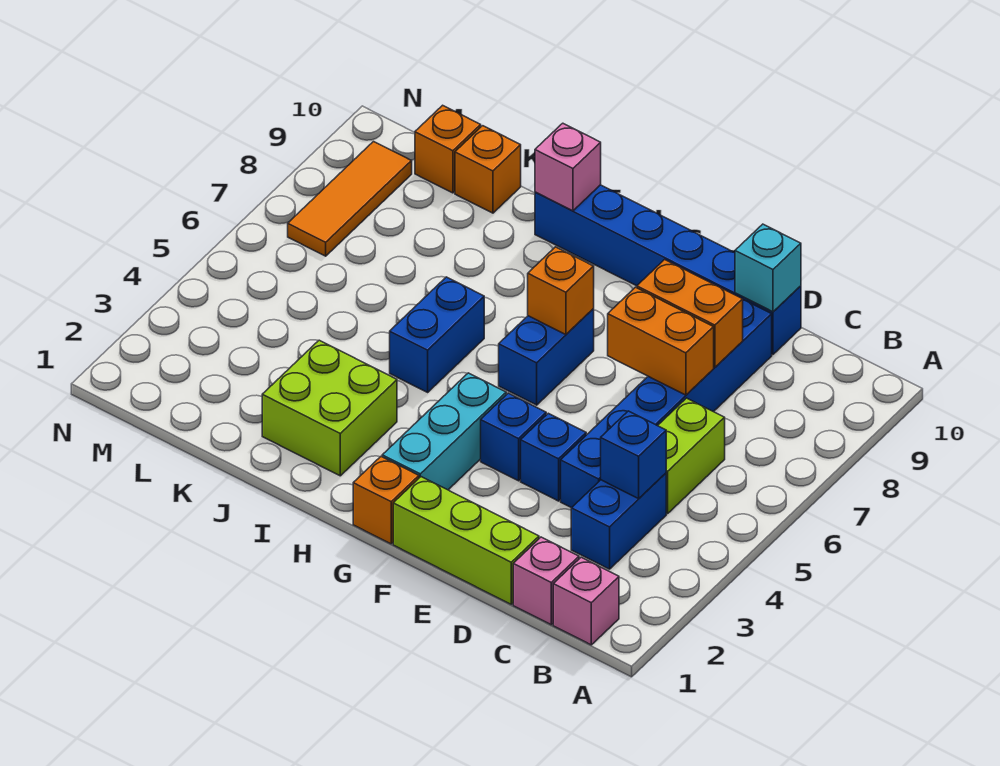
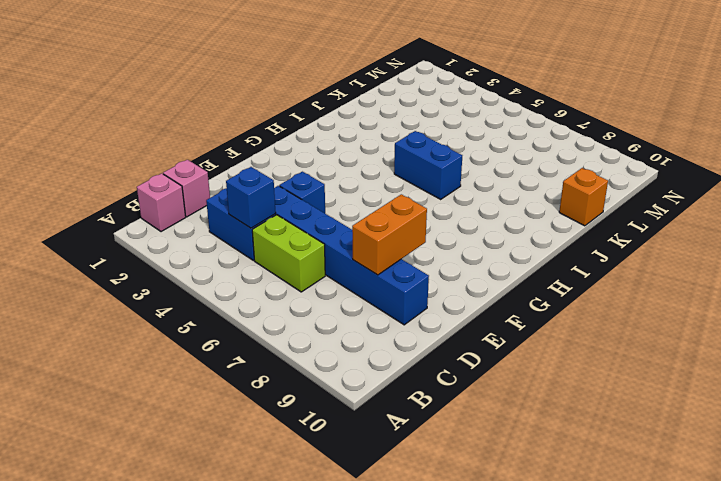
none -> lime brick D1:F1 level 1
none -> blue brick D10:I10 level 1
none -> blue brick F4 level 1

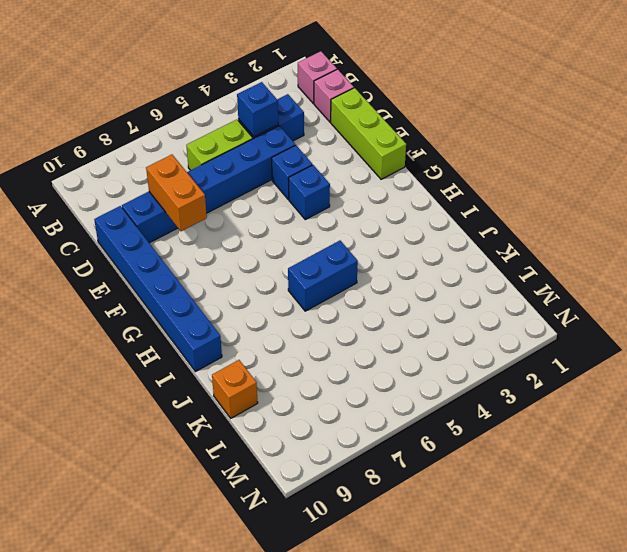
none -> orange brick G1 level 1
none -> cyan brick G2:G4 level 1
none -> blue brick G6:G7 level 1

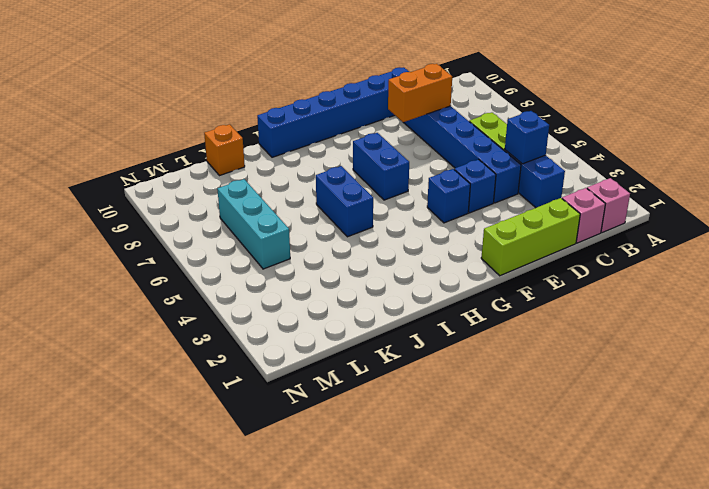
cyan brick L5:L7 level 1 -> cyan brick G2:G4 level 1
none -> orange brick G1 level 1
none -> lime brick I2:J3 level 1
none -> orange brick L10 level 1

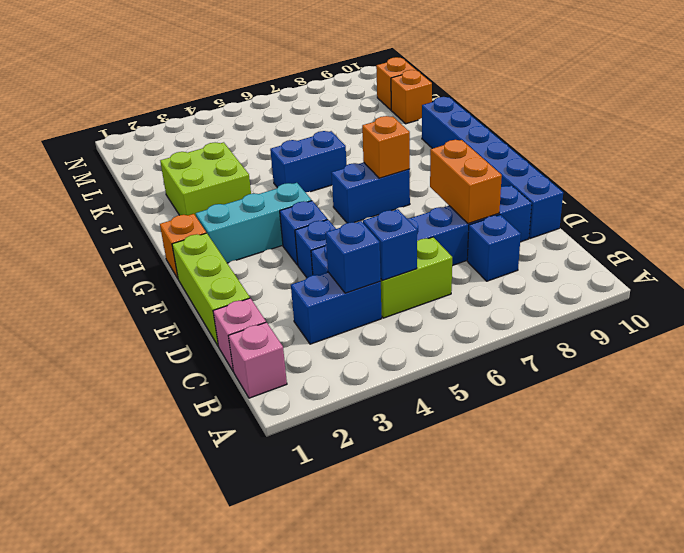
blue brick C5 level 2 -> none
blue brick C8 level 1 -> none
none -> orange tile M7:M9 level 1
none -> orange brick D7:E7 level 2
none -> cyan brick D10 level 2

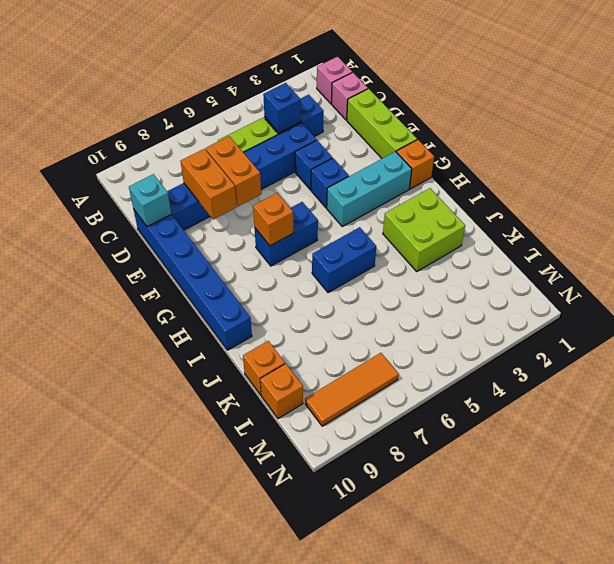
none -> pink brick I10 level 2

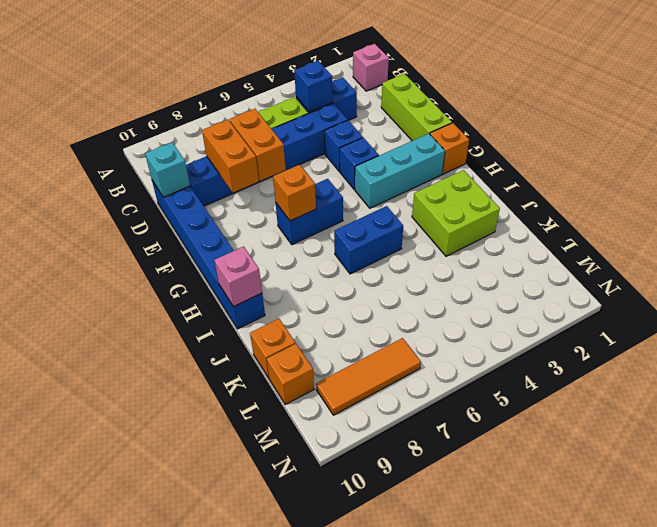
none -> pink brick C1 level 1

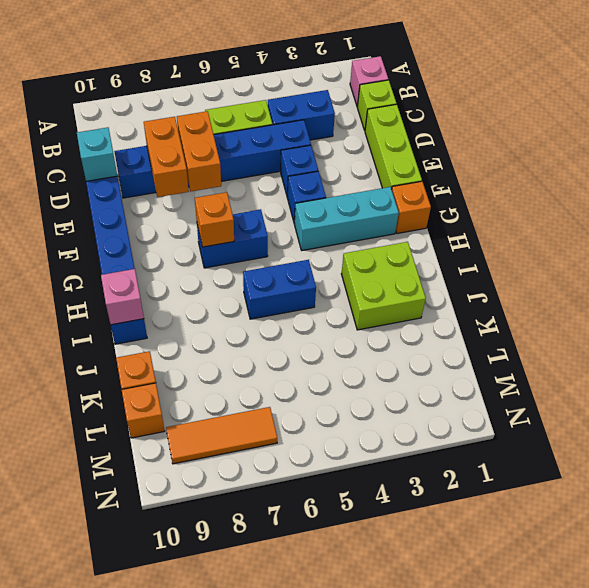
lime brick C1 level 1 -> pink brick C1 level 1
none -> blue brick C4 level 2

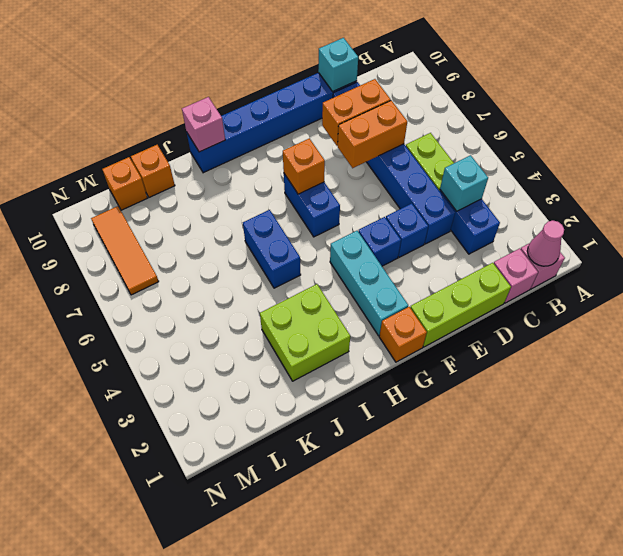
pink cone B1 level 2 -> none
cyan brick C4 level 2 -> blue brick C4 level 2

